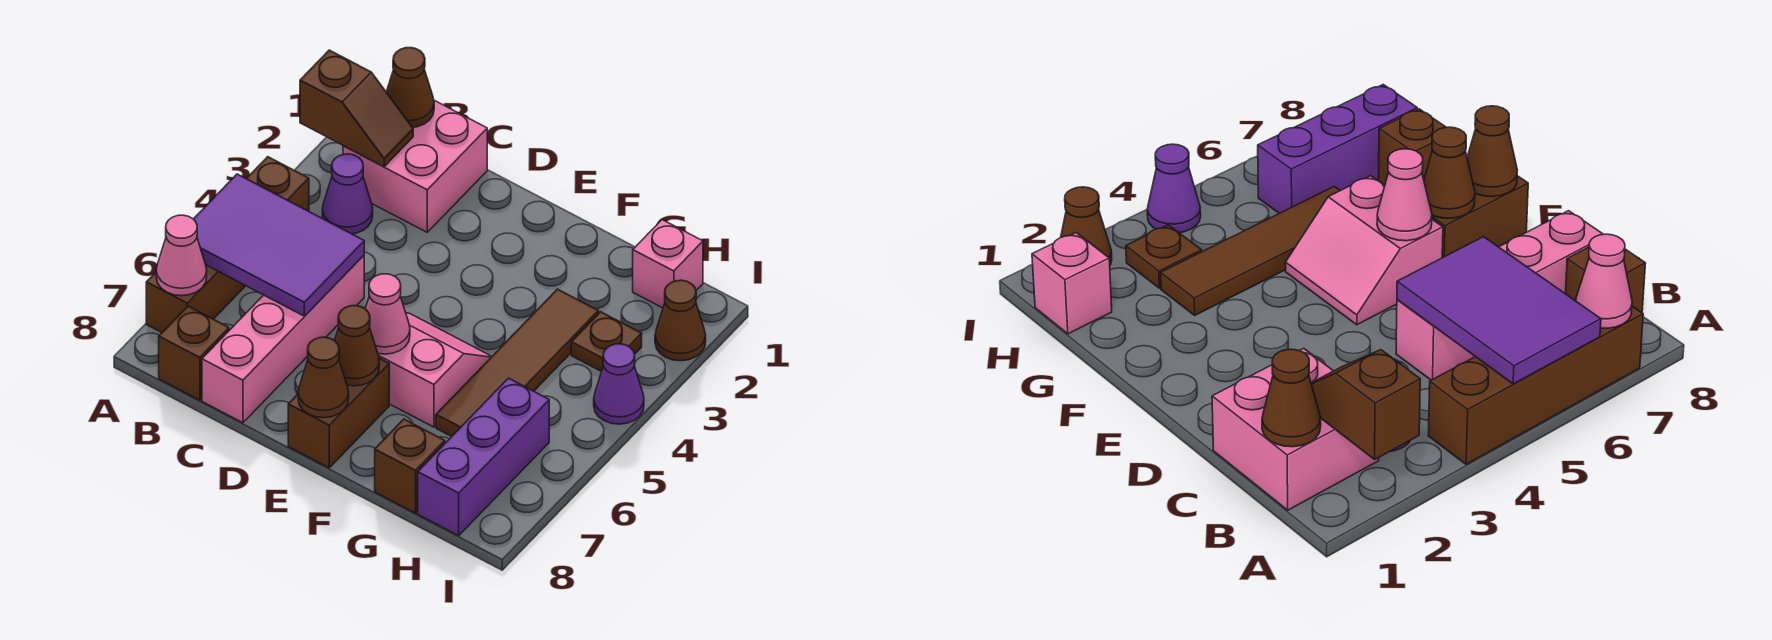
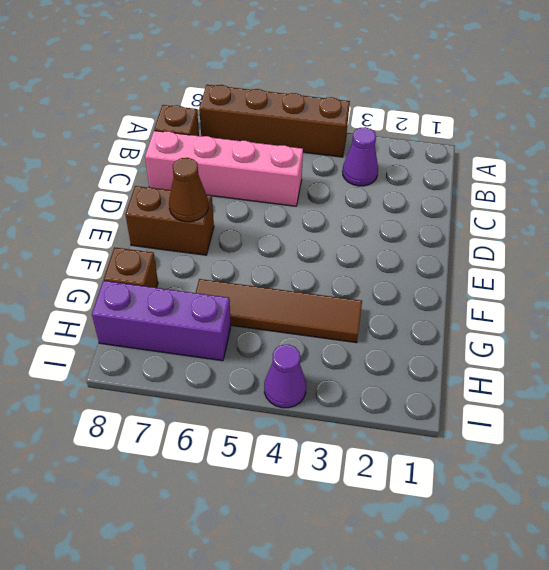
none -> pink brick B1:C2 level 1
none -> pink slope E5:F6 level 1 top 6
none -> pink brick H1 level 1

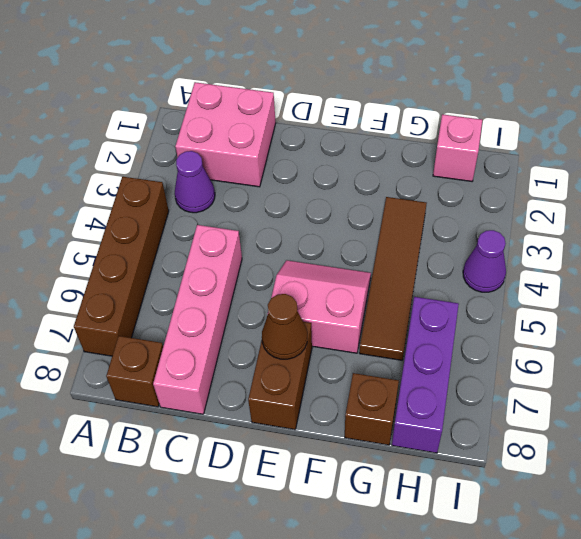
none -> brown plate H3 level 1
none -> brown cone I2 level 1
none -> brown slope A2:B2 level 2 top A

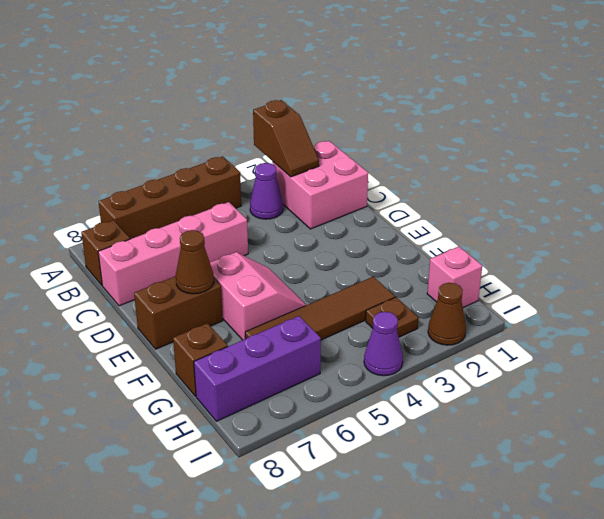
none -> purple tile A5:C6 level 2
none -> pink cone A7 level 2
none -> brown cone B1 level 2

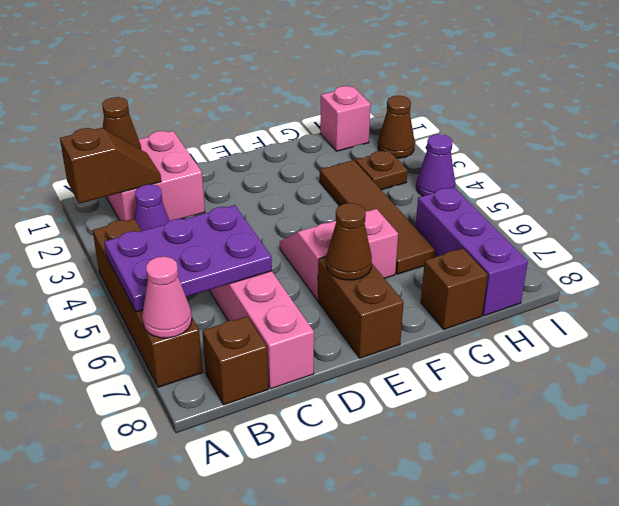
purple plate A5:C6 level 2 -> purple tile A5:C6 level 2
none -> pink cone E6 level 2
none -> brown cone E8 level 2

